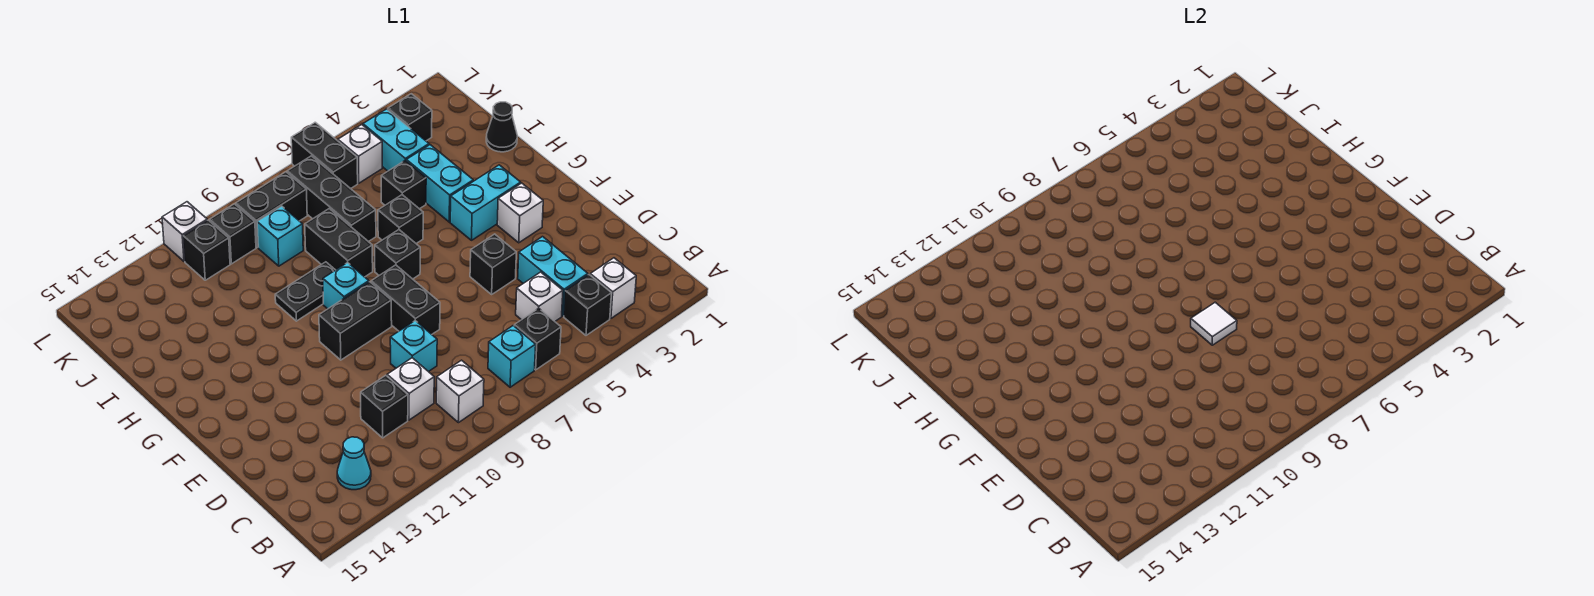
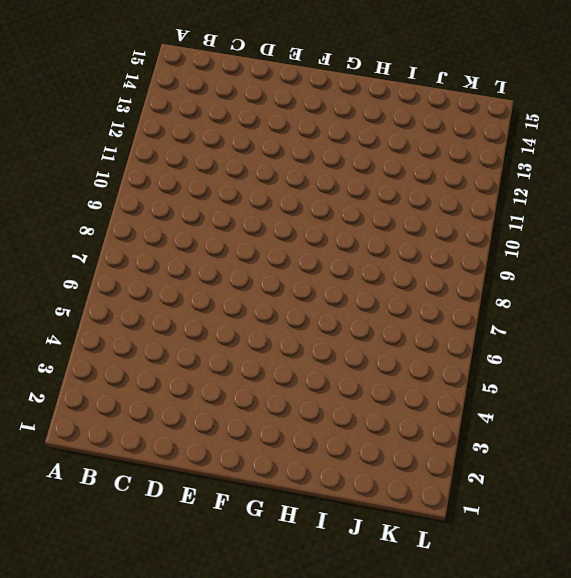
none -> white brick B3 level 1
none -> black brick B4 level 1
none -> black brick B6 level 1
none -> cyan brick B7 level 1

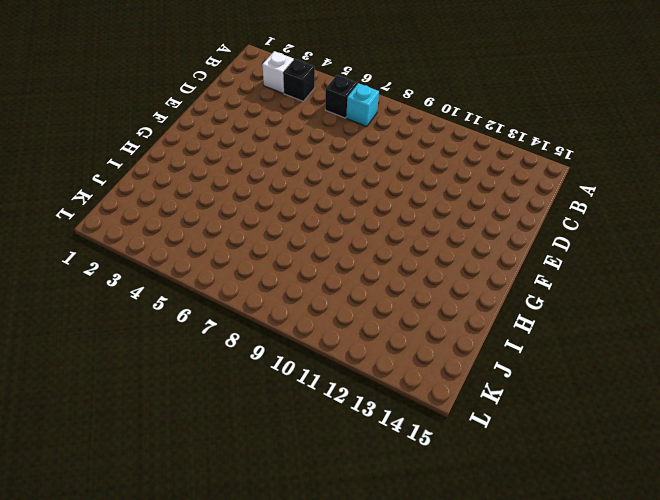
none -> white brick B9 level 1
none -> cyan cone B13 level 1
none -> cyan brick C4:D4 level 1
none -> white brick C5 level 1

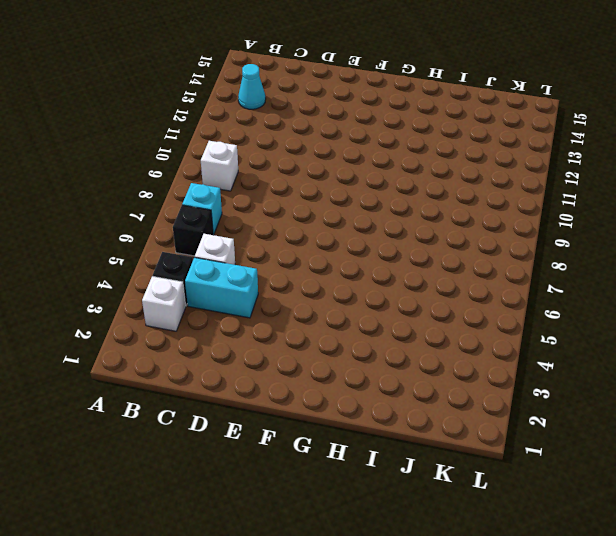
none -> white brick C10 level 1
none -> black brick C11 level 1
none -> cyan brick D9 level 1
none -> black brick E5 level 1

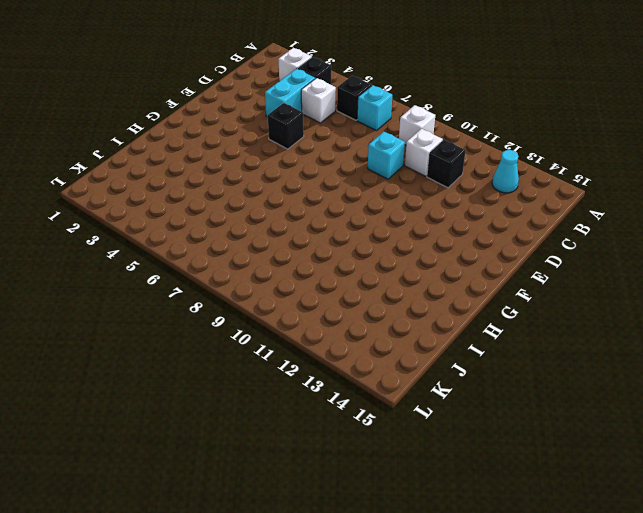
none -> black brick E8:F8 level 1
none -> white brick F3 level 1
none -> black brick F9:F10 level 1
none -> cyan brick G3:G4 level 1

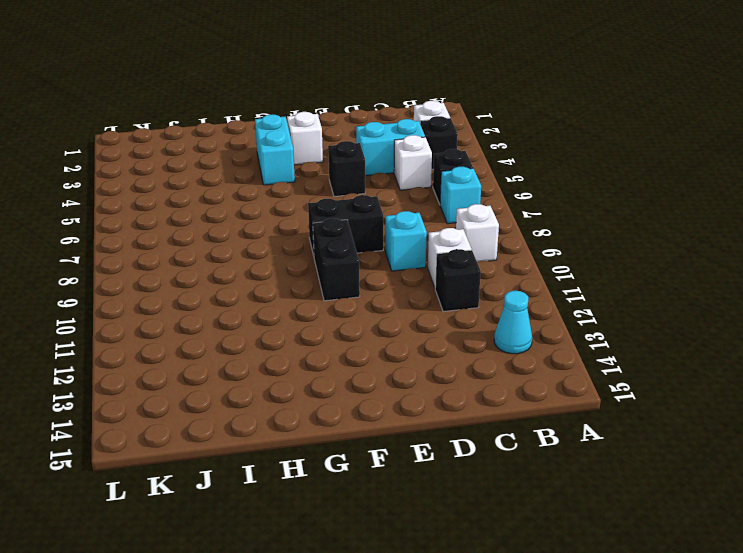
none -> black brick G7 level 1
none -> cyan brick G9 level 1
none -> cyan brick H4:I4 level 1
none -> black brick H6 level 1

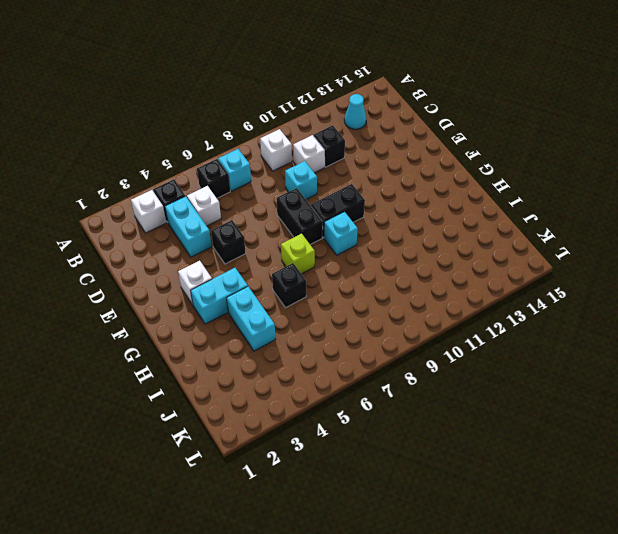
lime brick G7 level 1 -> black brick G7 level 1
none -> black brick H8:I8 level 1
none -> black plate H9:H10 level 1
none -> black cone I1 level 1
none -> black brick I5 level 1

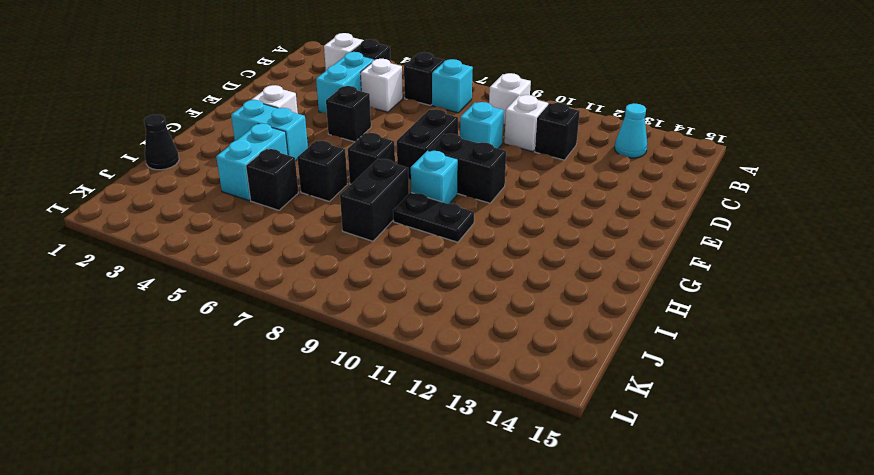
none -> black brick I7:K7 level 1
none -> cyan brick J4:K4 level 1
none -> cyan brick J9 level 1
none -> black brick K3 level 1

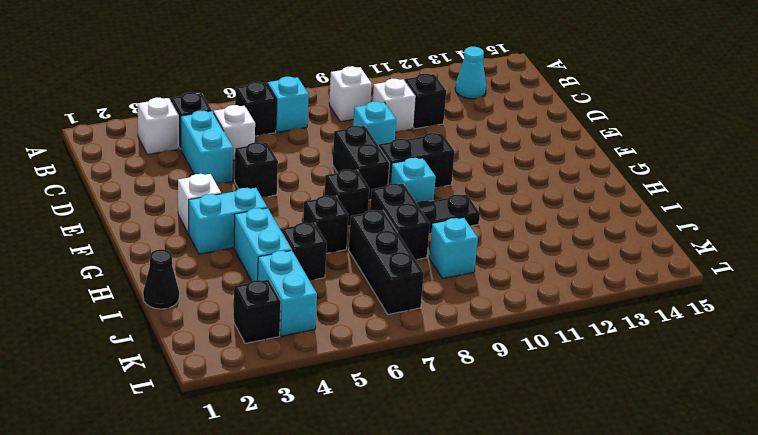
none -> white brick K5 level 1
none -> black brick K6:L6 level 1
none -> black brick K8:K9 level 1
none -> black brick K10 level 1

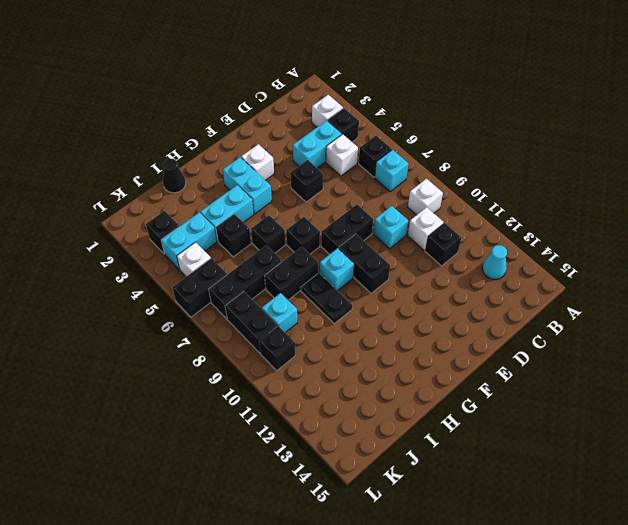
none -> black brick K11 level 1
none -> white brick L11 level 1
none -> white tile E8 level 2

